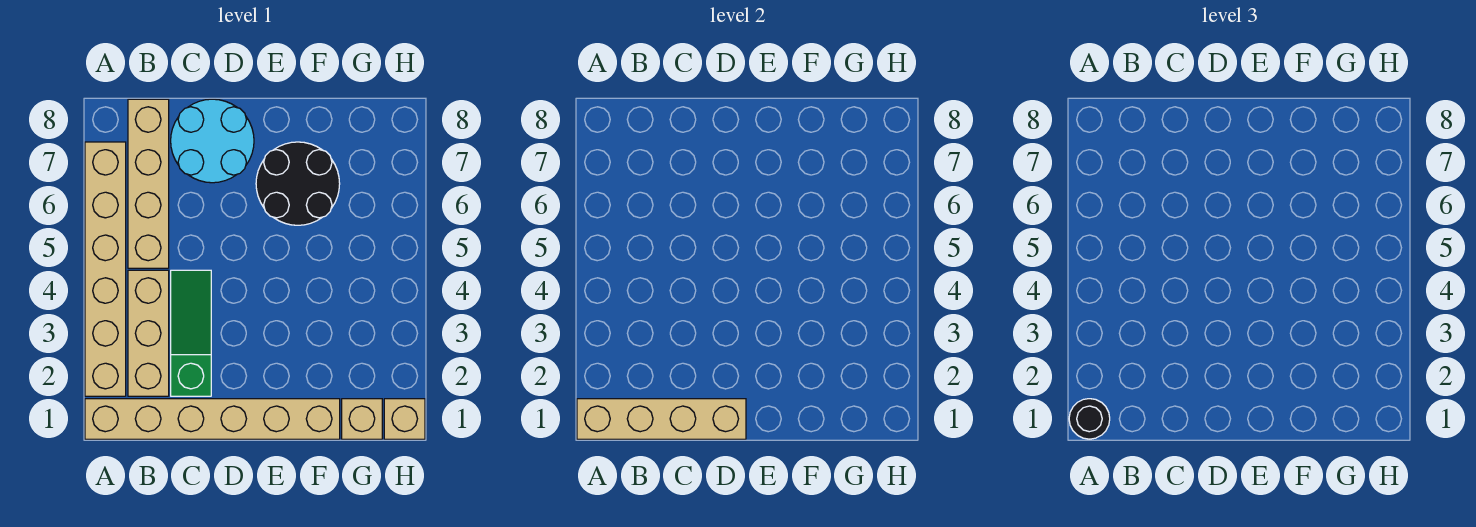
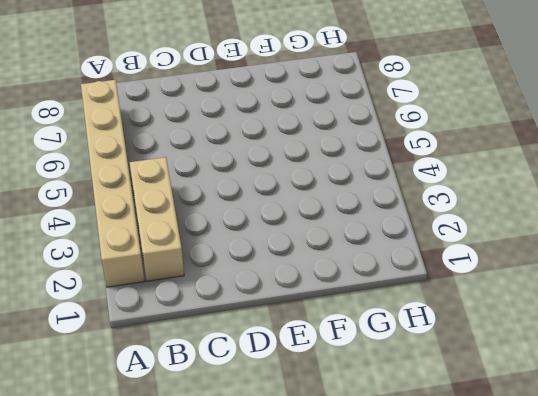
none -> tan brick A1:F1 level 1
none -> tan brick B5:B8 level 1

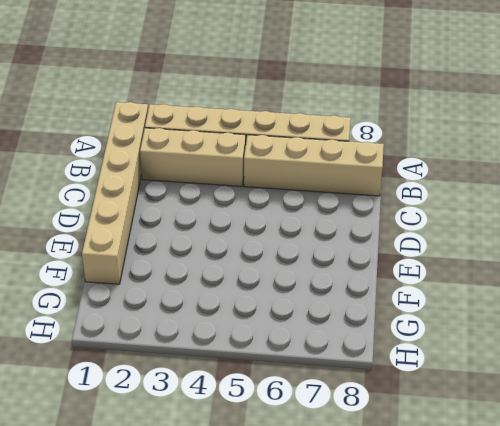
none -> green slope C2:C4 level 1 top 2
none -> cyan round brick C7:D8 level 1

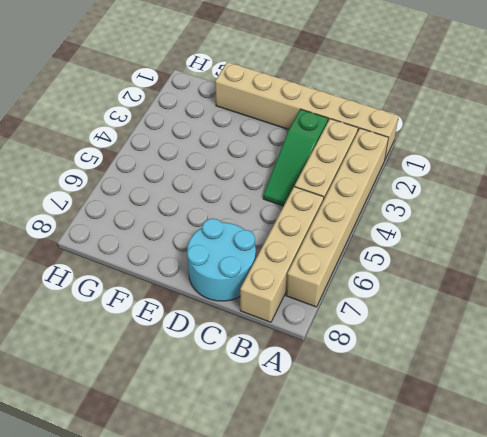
none -> black round brick E6:F7 level 1
none -> tan brick G1 level 1

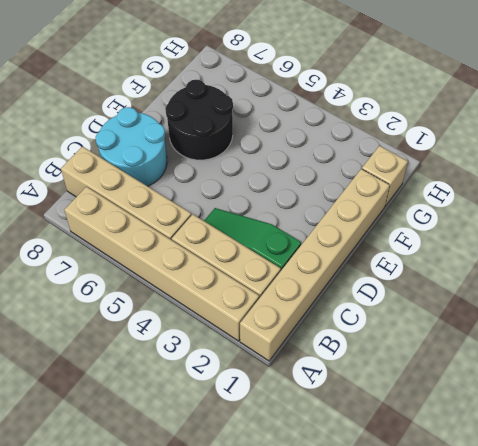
none -> tan brick H1 level 1
none -> tan brick A1:D1 level 2

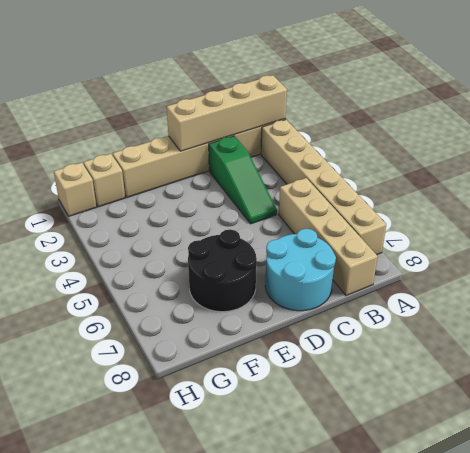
none -> tan brick B2:B4 level 1
none -> black round brick A1 level 3

